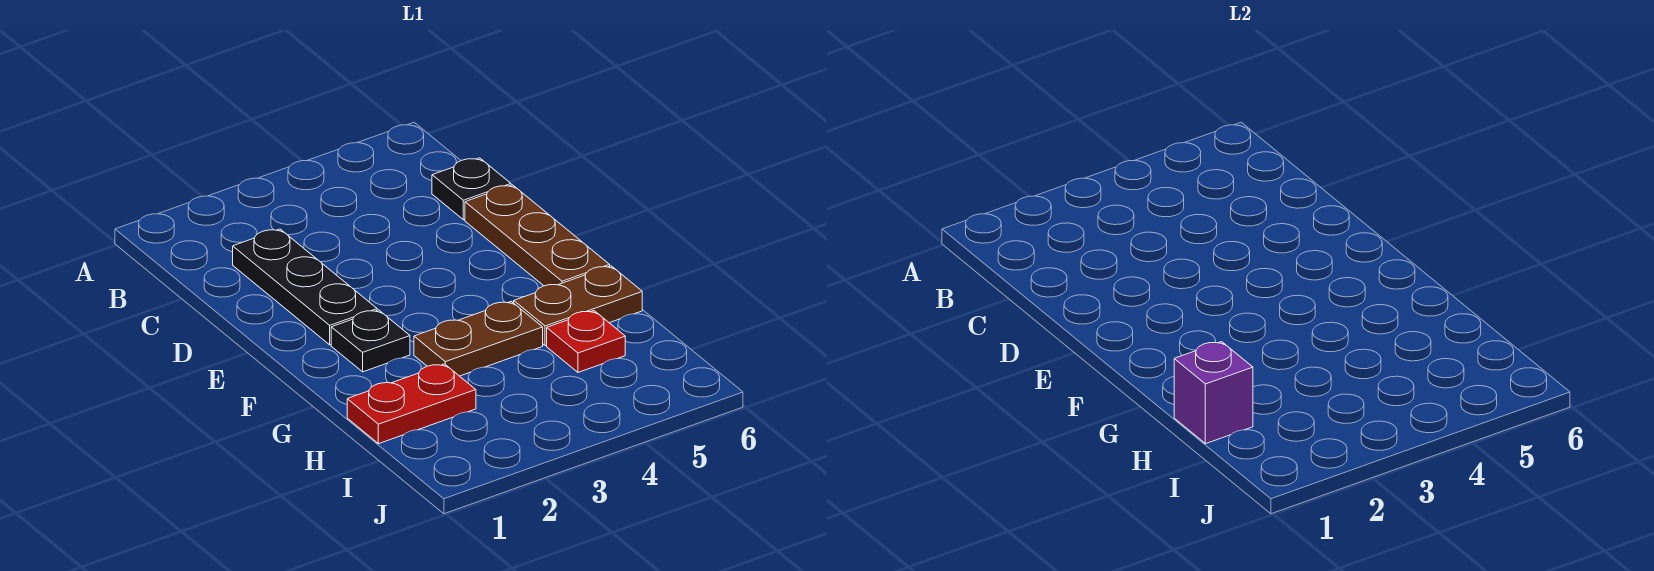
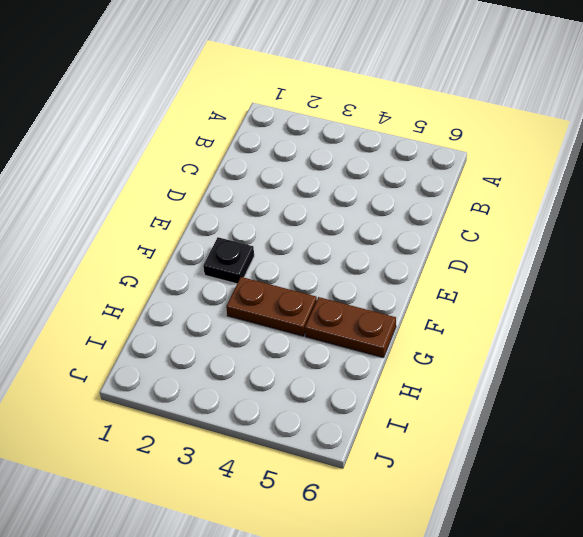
none -> black plate C2:E2 level 1
none -> black plate C6 level 1

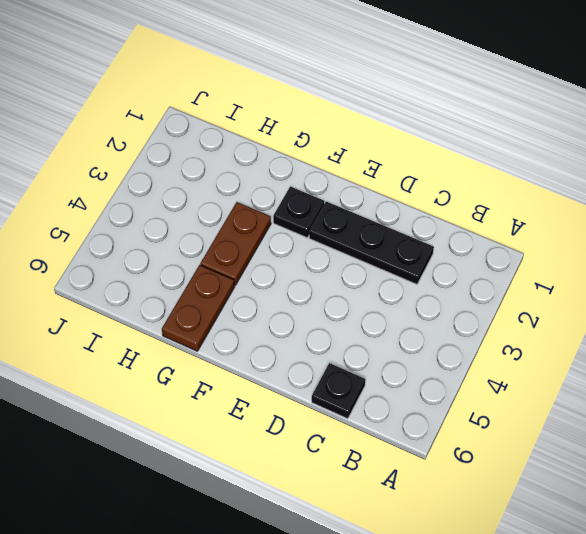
none -> brown plate D6:F6 level 1
none -> red plate H1:H2 level 1

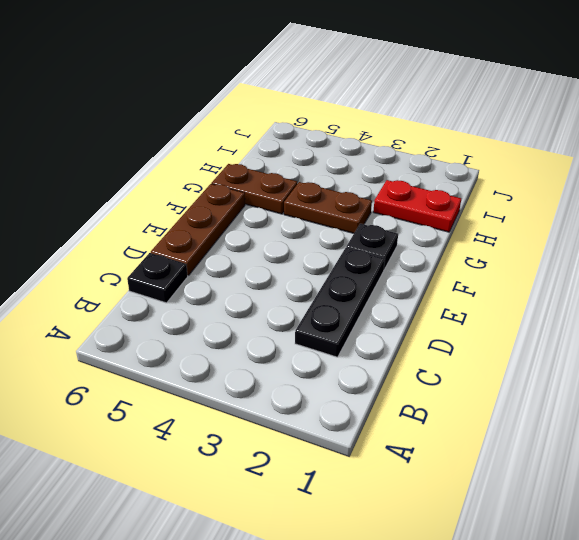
none -> red plate H5 level 1
none -> purple brick H1 level 2

